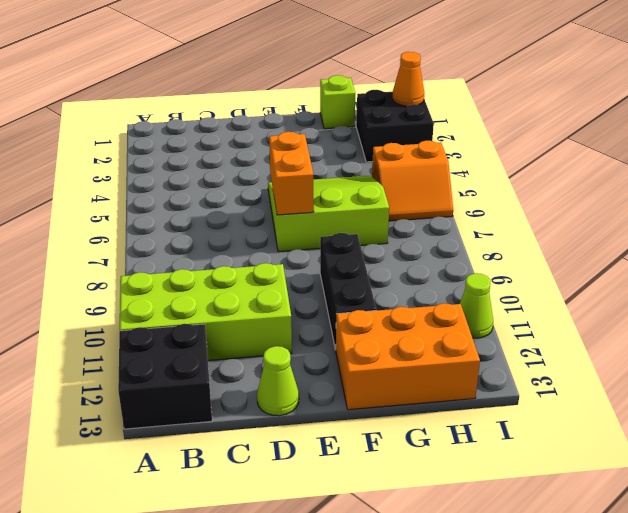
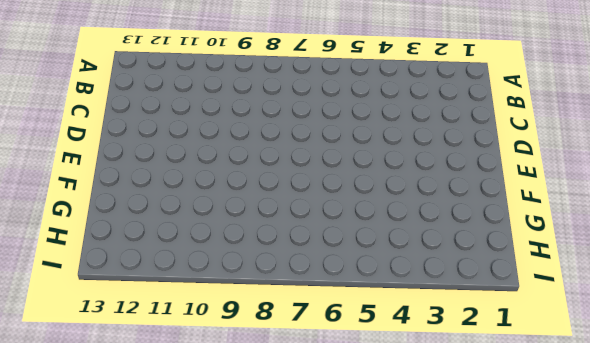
none -> lime brick A10:D11 level 1
none -> black brick A12:B13 level 1
none -> lime cone D13 level 1

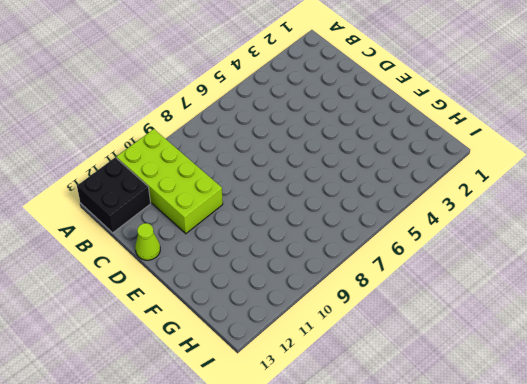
none -> lime slope E5:G7 level 1 top 7
none -> black brick F9:F11 level 1
none -> orange brick F12:H13 level 1

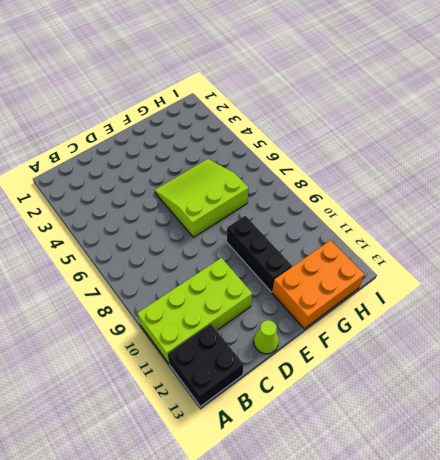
none -> lime brick G1 level 1
none -> black brick H2:I3 level 1
none -> orange slope H5:I6 level 1 top 5

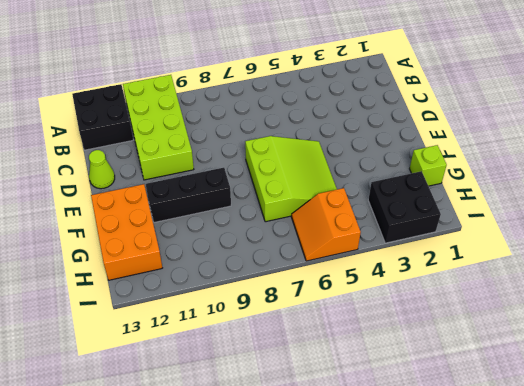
none -> lime cone I11 level 1
none -> orange brick E6:E7 level 2
none -> orange cone I2 level 2

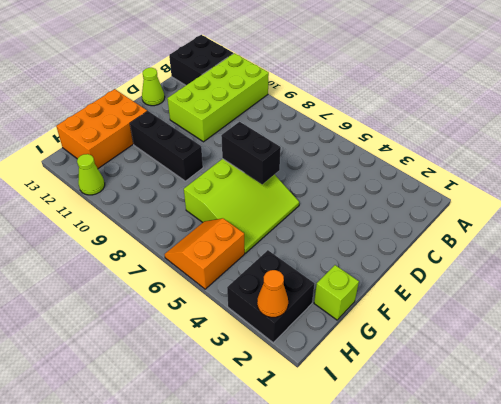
black brick E6:E7 level 2 -> orange brick E6:E7 level 2

